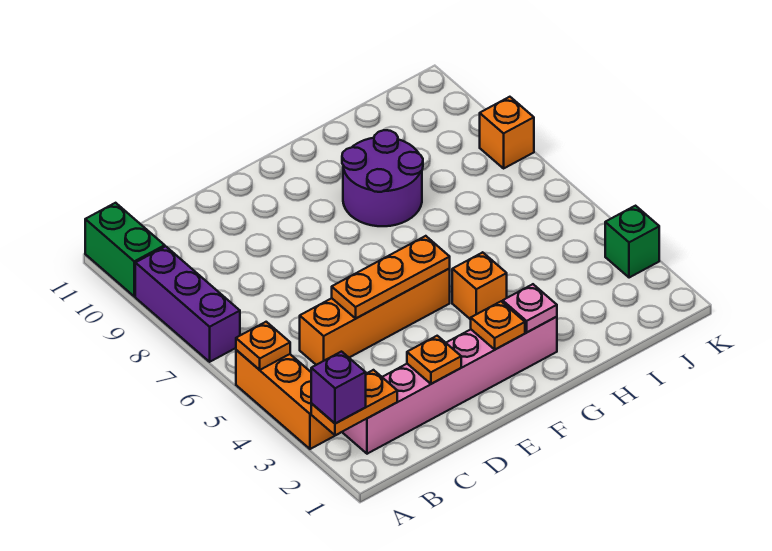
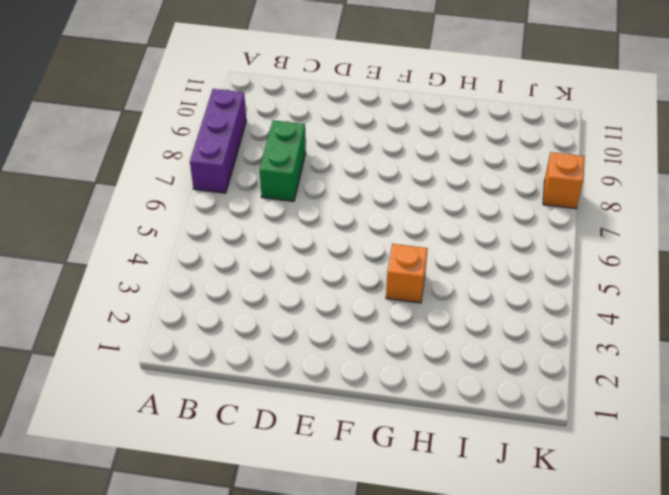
green brick C7:C8 level 1 -> green brick A10:A11 level 1
none -> orange brick A3:A5 level 1
none -> pink brick B2:G2 level 1
none -> orange brick C5:F5 level 1

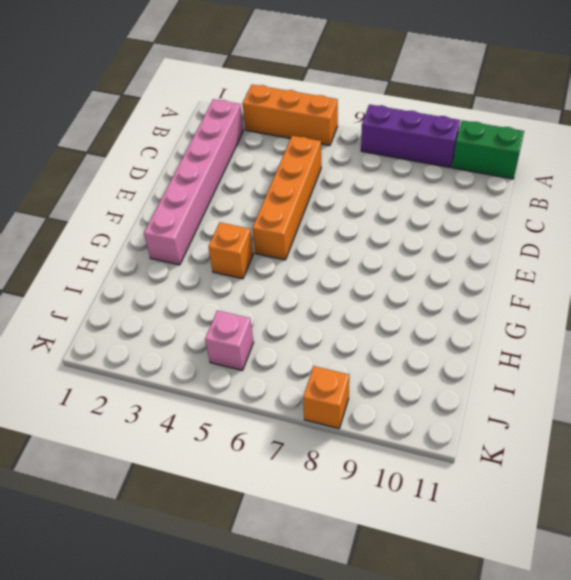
pink brick J5 level 1 -> none
none -> purple round brick G8:H9 level 1
none -> green brick K3 level 1
none -> orange plate A2:B2 level 2

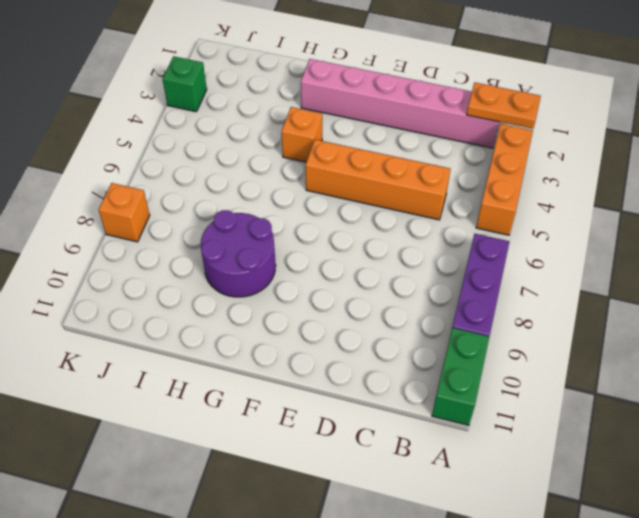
none -> orange plate A5 level 2
none -> orange plate D2 level 2
none -> orange plate D5:F5 level 2

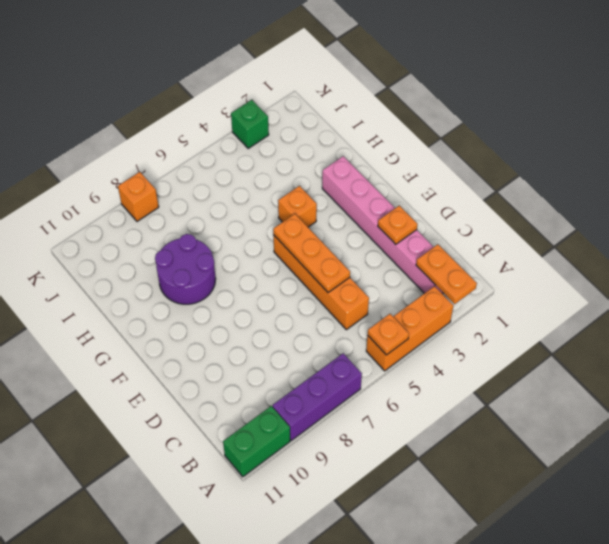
none -> orange plate F2 level 2
none -> pink plate G2 level 2
none -> purple brick A2 level 3

